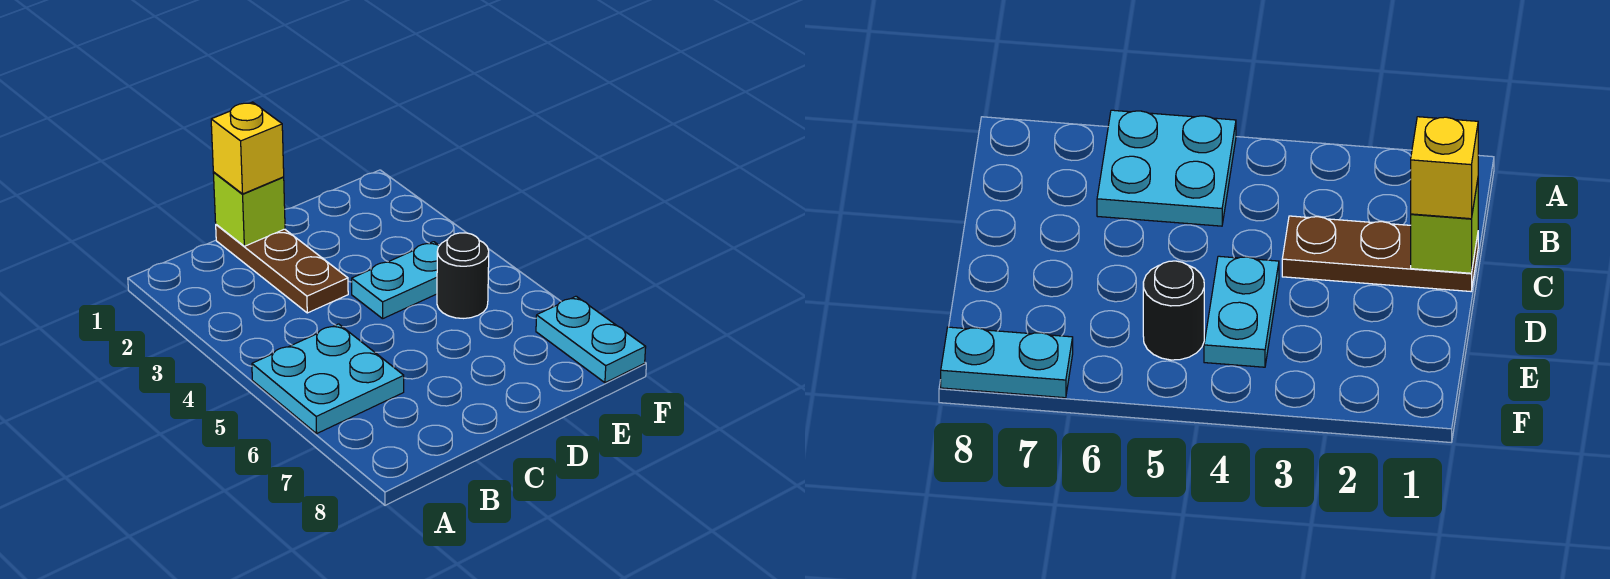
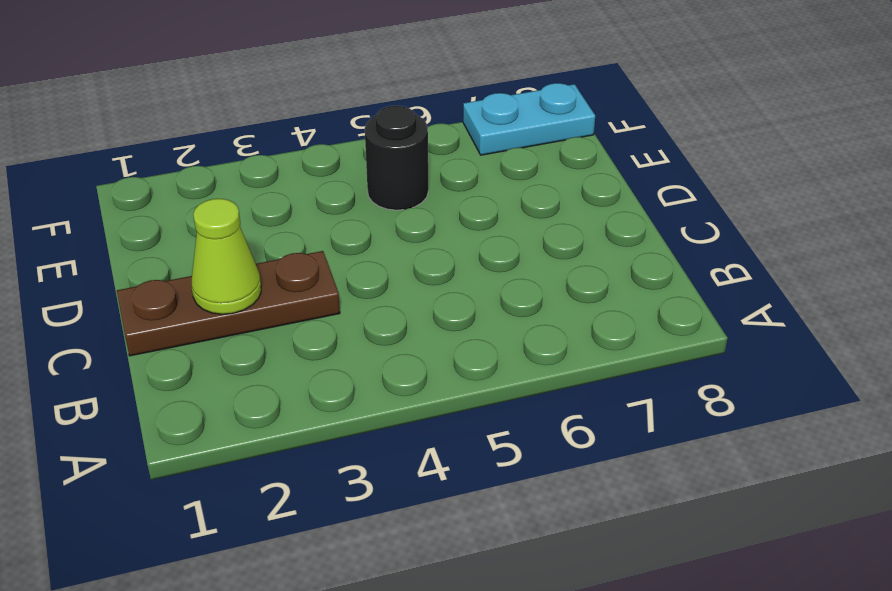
lime cone C2 level 2 -> none
none -> cyan plate A5:B6 level 1
none -> cyan plate D4:E4 level 1

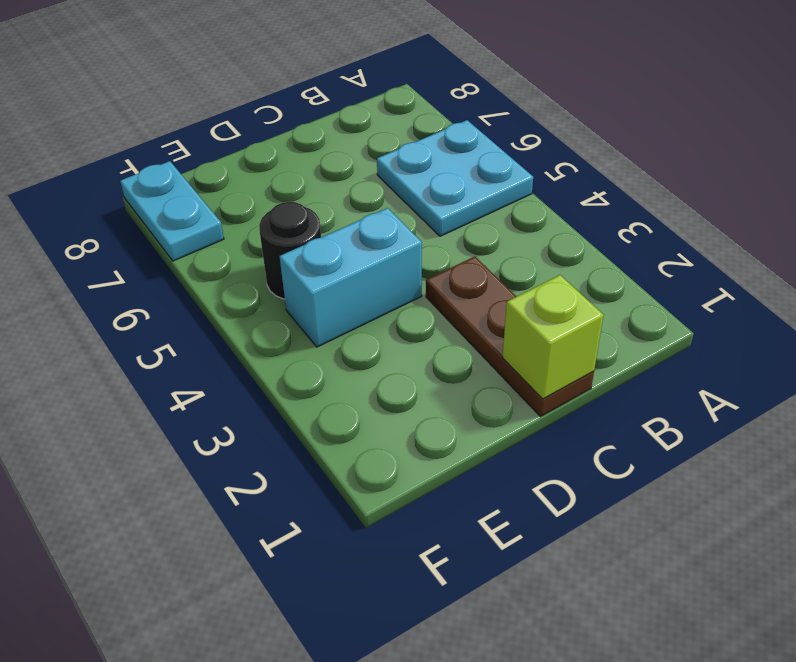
cyan brick D4:E4 level 1 -> cyan plate D4:E4 level 1
none -> yellow brick C1 level 3

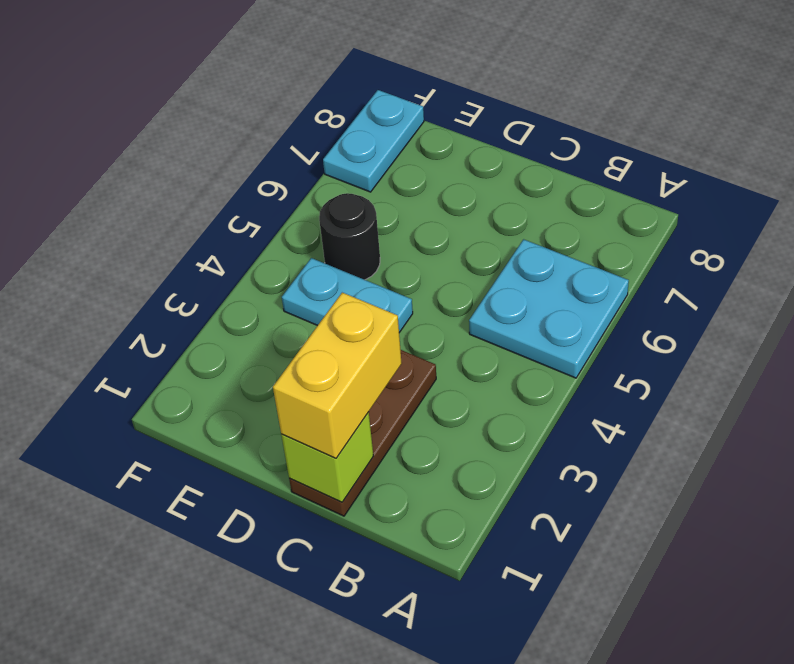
yellow brick C1:C2 level 3 -> yellow brick C1 level 3

